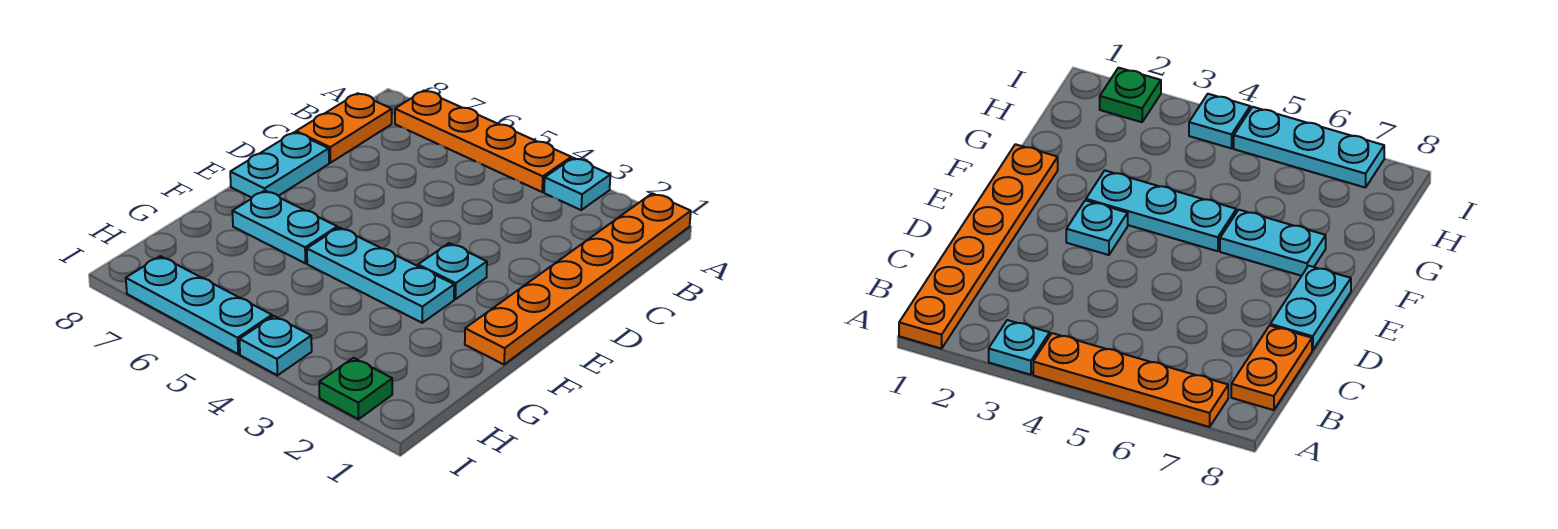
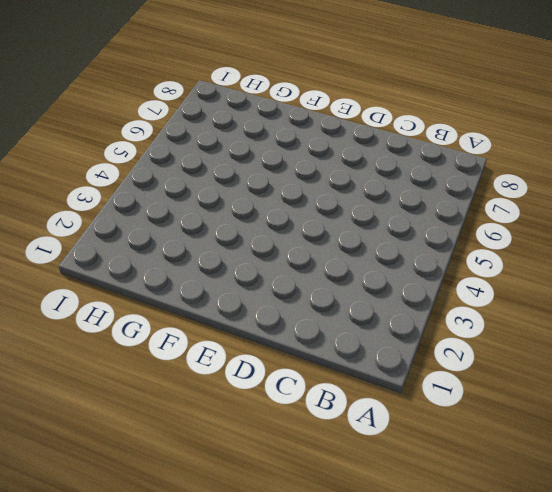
none -> orange plate A1:F1 level 1
none -> cyan plate A3 level 1

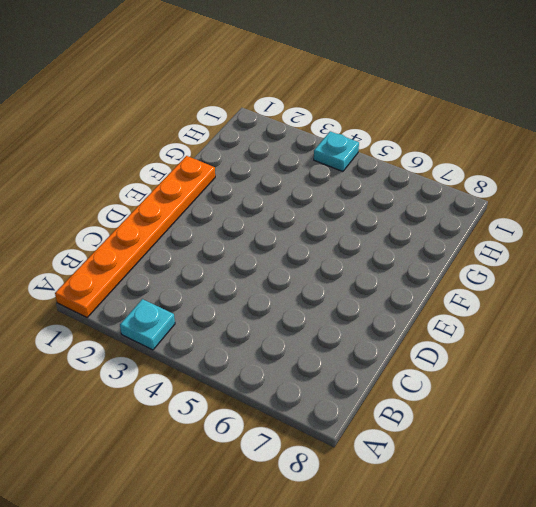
none -> orange plate A4:A7 level 1
none -> orange plate B8:C8 level 1

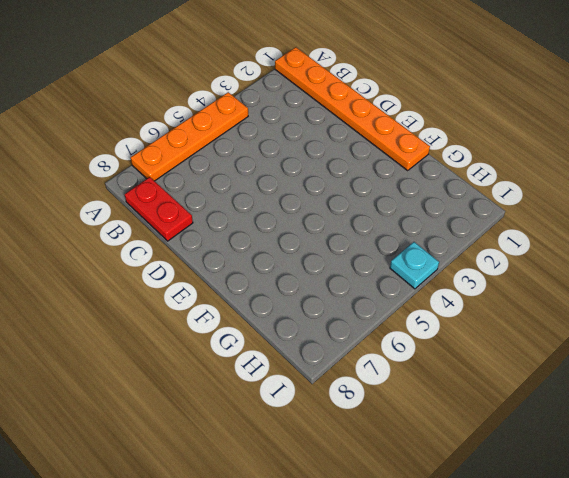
red plate B8:C8 level 1 -> orange plate B8:C8 level 1
none -> cyan plate A3 level 1
none -> cyan plate D8:E8 level 1

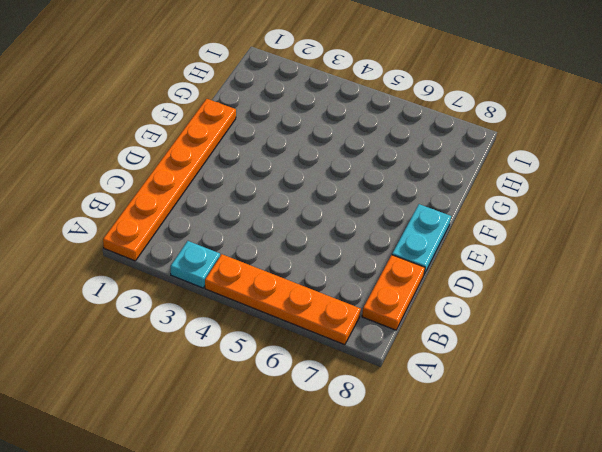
none -> cyan plate E3 level 1
none -> cyan plate F3:F5 level 1

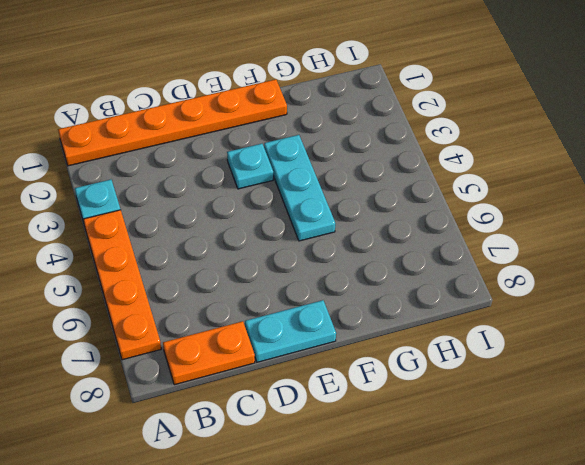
none -> cyan plate F6:F7 level 1
none -> green plate I2 level 1

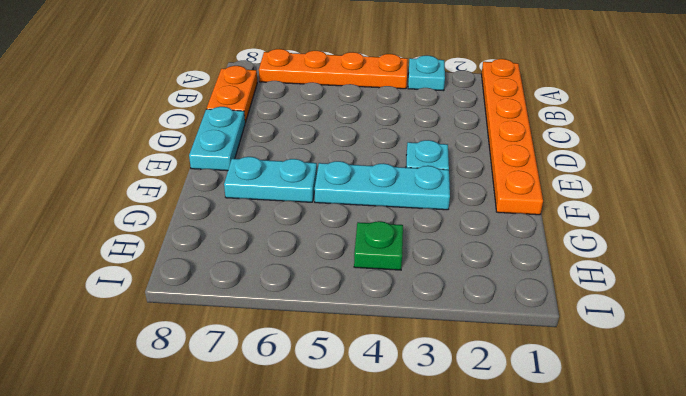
green plate H4 level 1 -> green plate I2 level 1
none -> cyan plate I4 level 1
none -> cyan plate I5:I7 level 1

